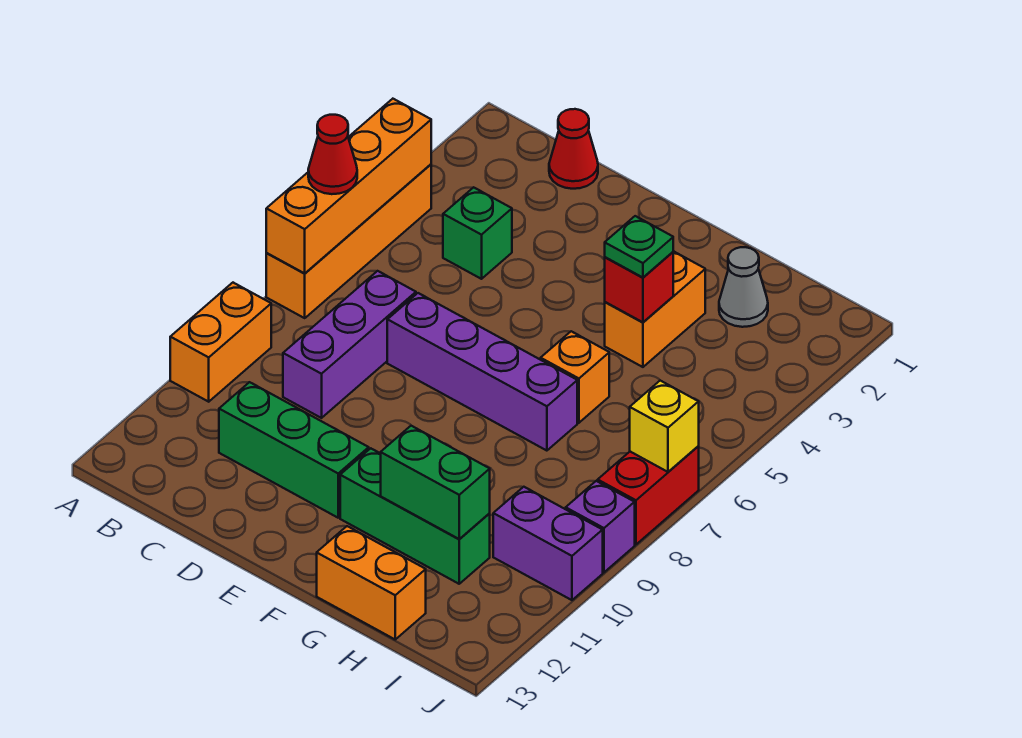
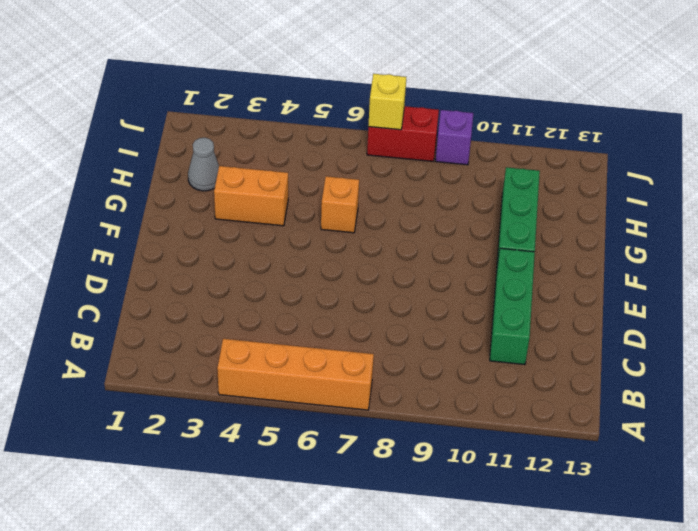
none -> orange brick A9:A10 level 1
none -> red cone C1 level 1
none -> green brick C4 level 1

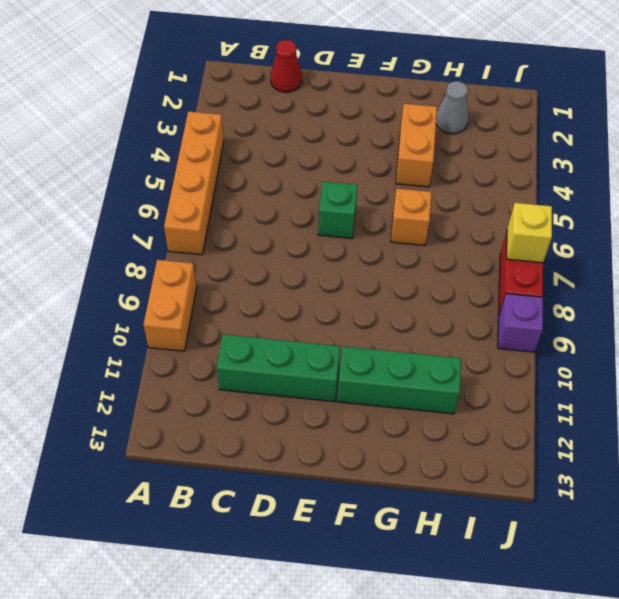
green brick E6 level 1 -> green brick C4 level 1
none -> purple brick C7:C9 level 1
none -> purple brick D7:G7 level 1
none -> orange brick G13:H13 level 1

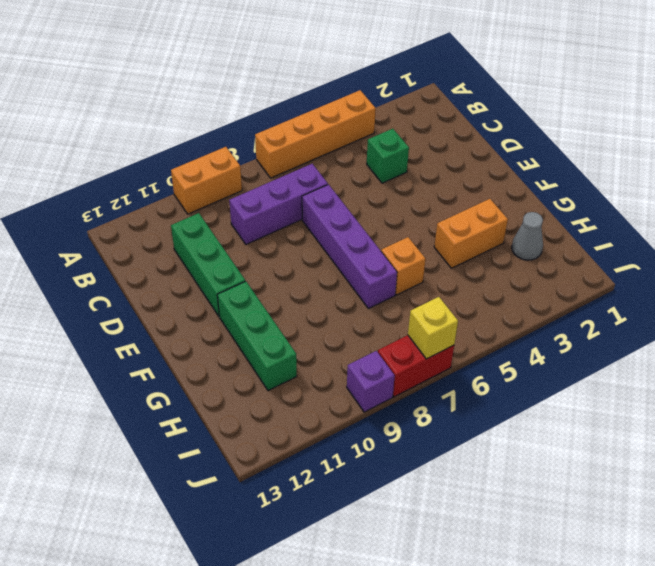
none -> red cone C1 level 1
none -> orange brick G13:H13 level 1
none -> purple brick I10:J10 level 1

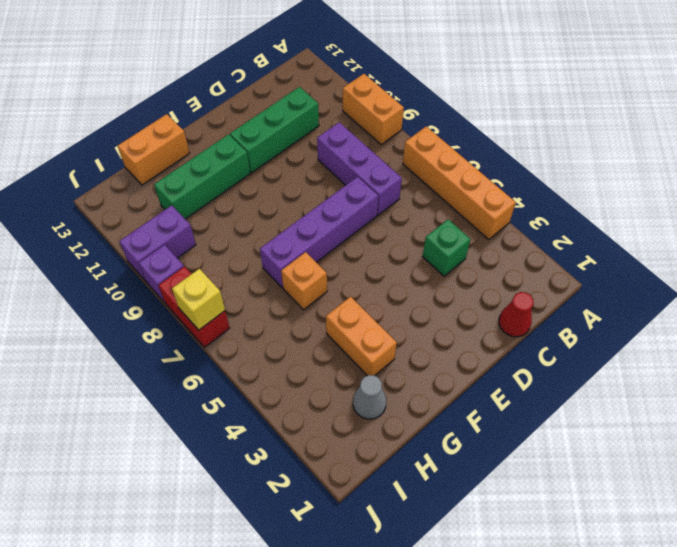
none -> orange brick A4:A7 level 2
none -> red brick G4 level 2
none -> green brick G11:H11 level 2

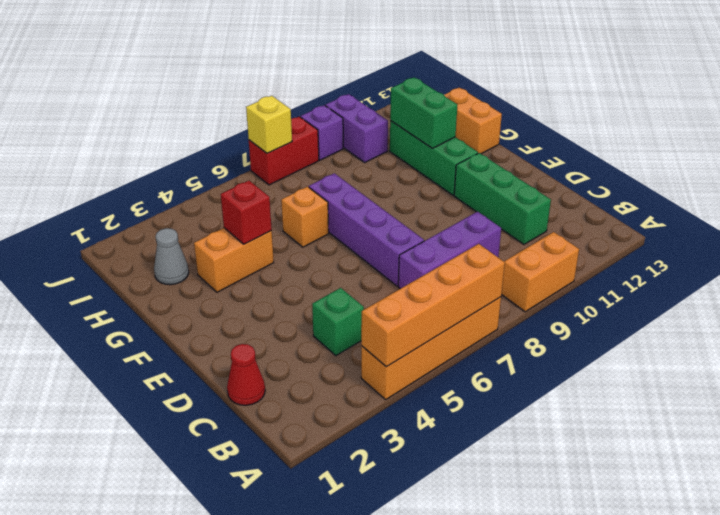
none -> red cone A6 level 3
none -> green plate G4 level 3

